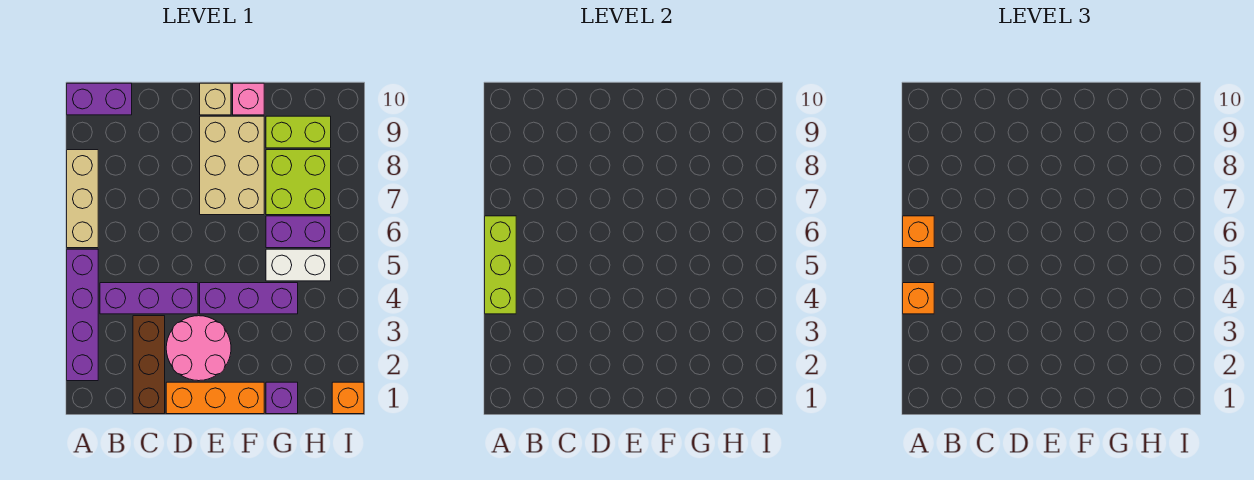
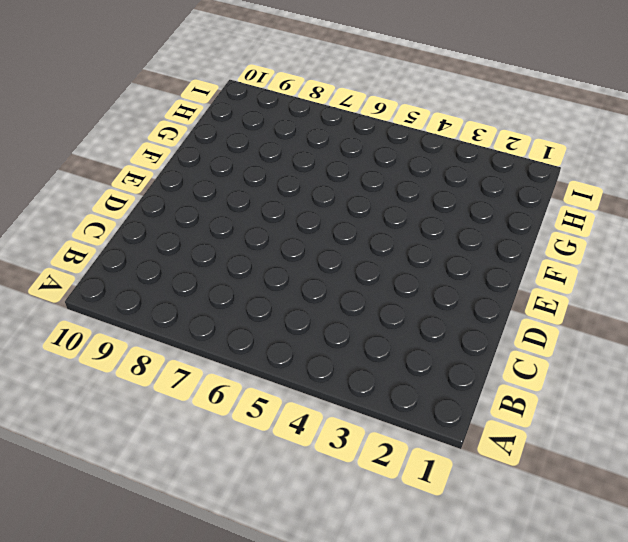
none -> purple brick A2:A5 level 1
none -> tan brick A6:A8 level 1
none -> purple brick A10:B10 level 1

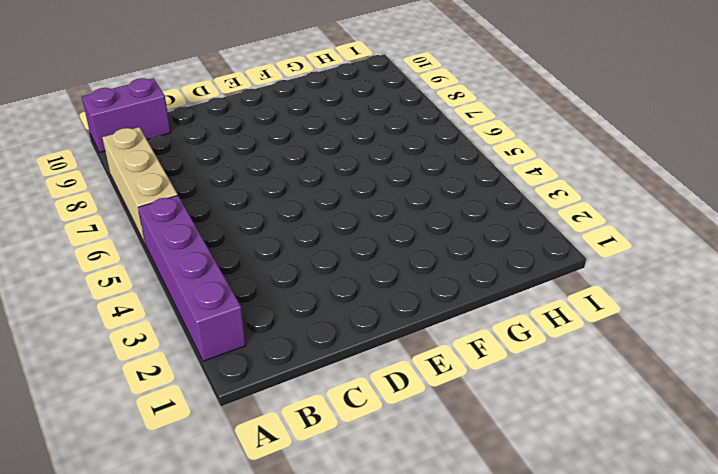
none -> purple brick B4:D4 level 1
none -> brown brick C1:C3 level 1
none -> orange brick D1:F1 level 1

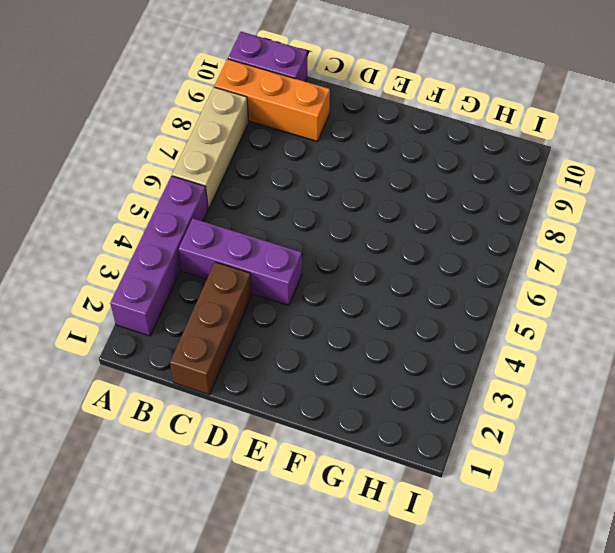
orange brick A9:C9 level 1 -> orange brick D1:F1 level 1
none -> pink round brick D2:E3 level 1
none -> purple brick E4:G4 level 1
none -> tan brick E7:F9 level 1

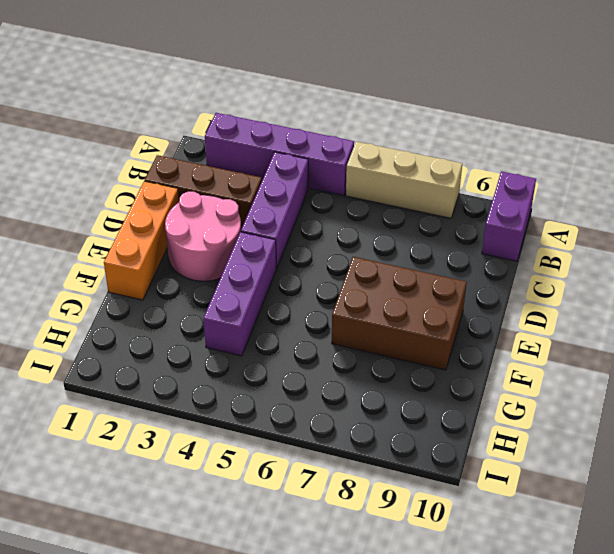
brown brick E7:F9 level 1 -> tan brick E7:F9 level 1
none -> tan brick E10 level 1
none -> pink brick F10 level 1
none -> purple brick G1 level 1

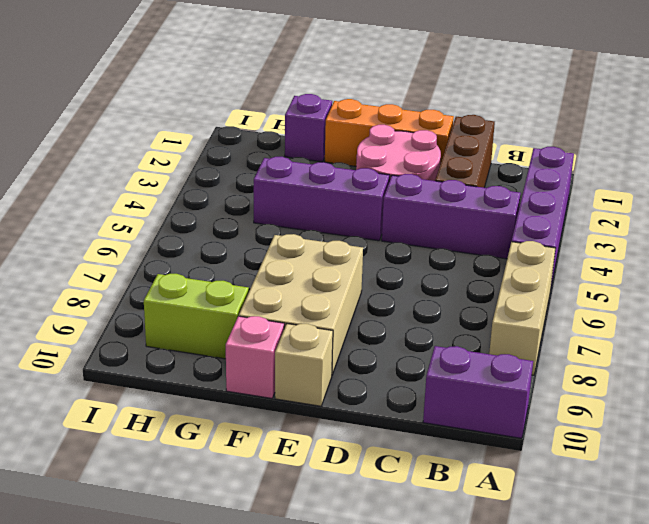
none -> white brick G5:H5 level 1
none -> purple brick G6:H6 level 1
none -> lime brick G7:H8 level 1

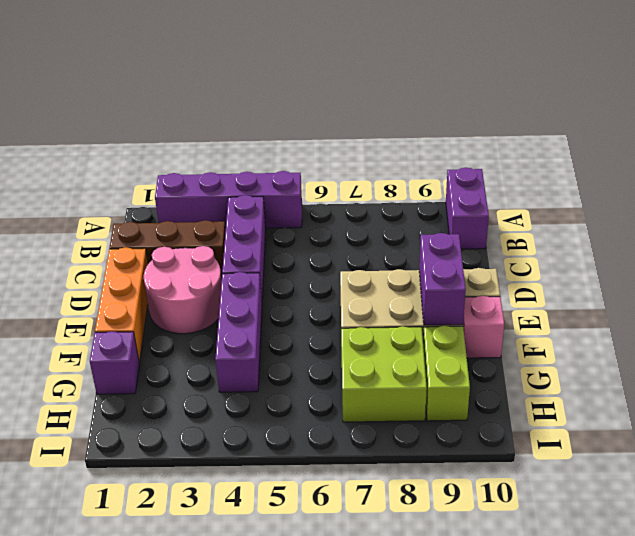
purple brick E9:F9 level 2 -> purple brick G6:H6 level 1
none -> tan brick A6:A8 level 1
none -> white brick G5:H5 level 1
none -> orange brick I1 level 1

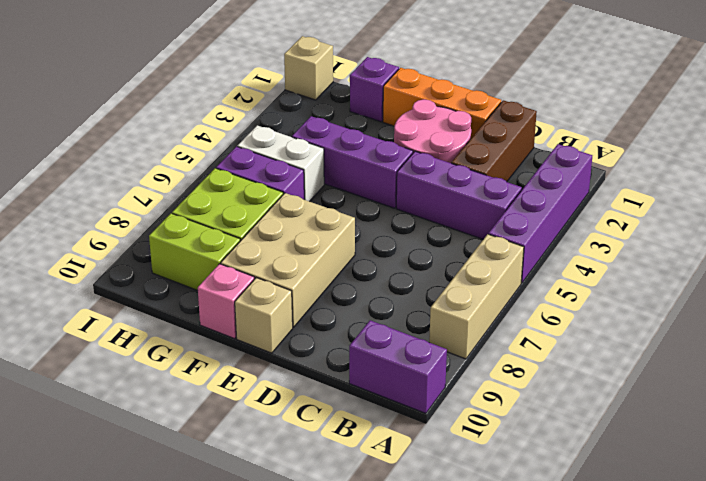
tan brick I1 level 1 -> orange brick I1 level 1
none -> lime brick A4:A6 level 2
none -> orange brick A4 level 3
none -> orange brick A6 level 3

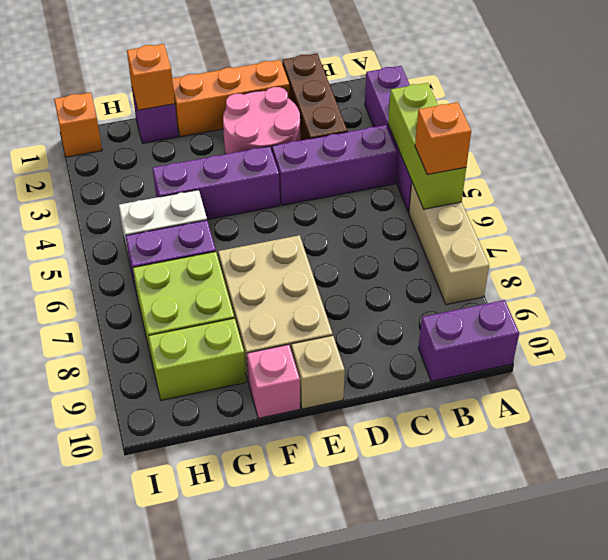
orange brick G1 level 2 -> orange brick A4 level 3

